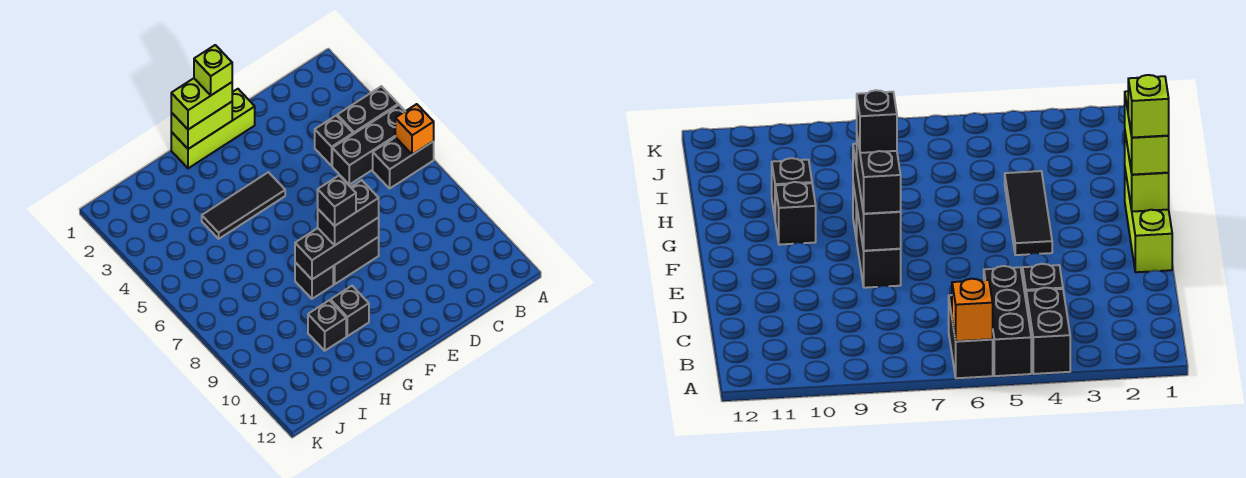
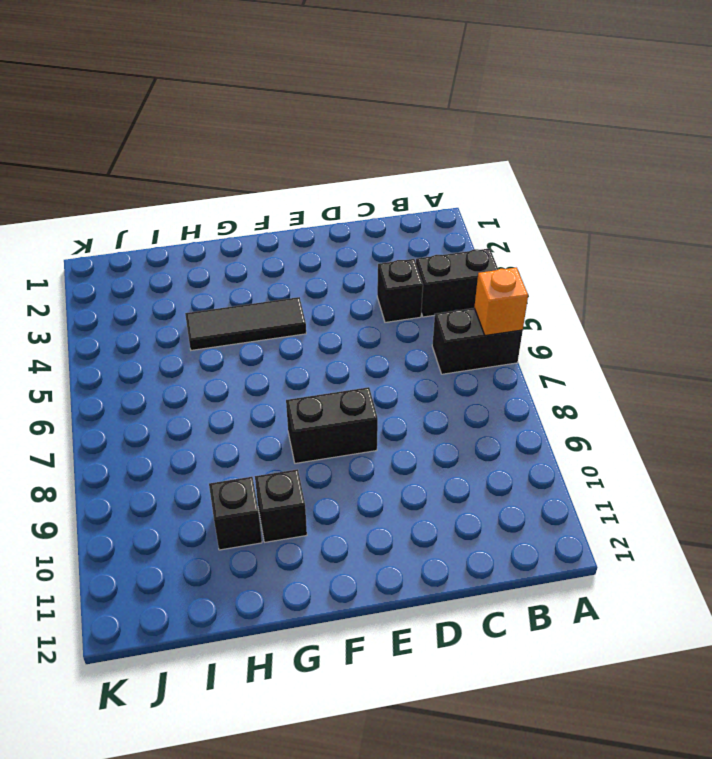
none -> black brick A5:C5 level 1
none -> lime brick E1:G1 level 1
none -> black brick G8 level 1

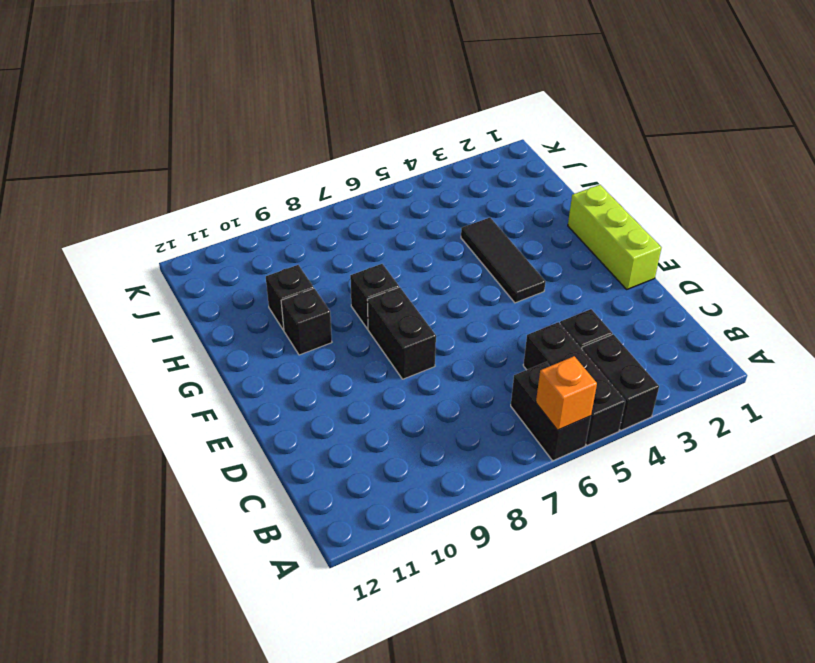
none -> black brick E8:G8 level 2
none -> lime brick F1:G1 level 2
none -> black brick E8:F8 level 3

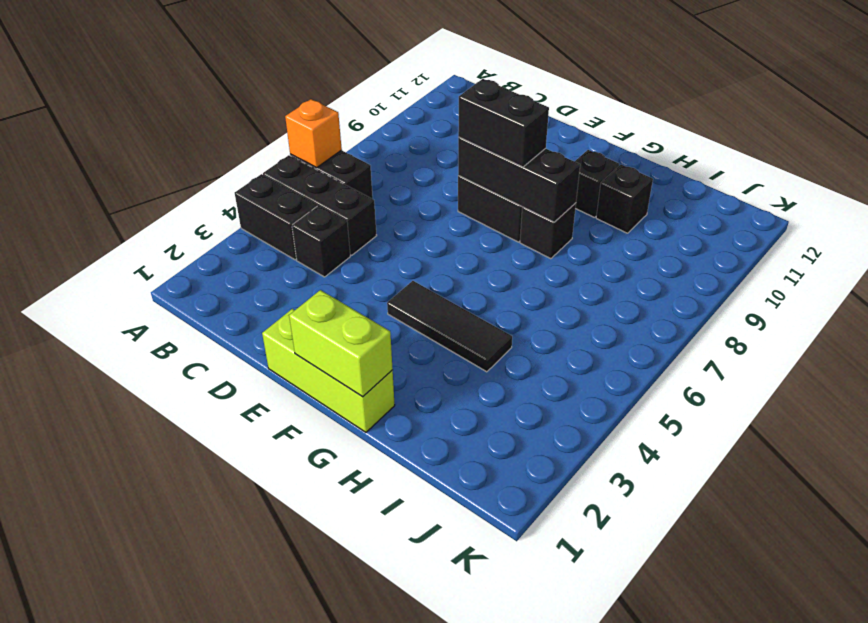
none -> lime brick F1:G1 level 3
none -> lime brick F1 level 4
none -> black brick F8 level 4

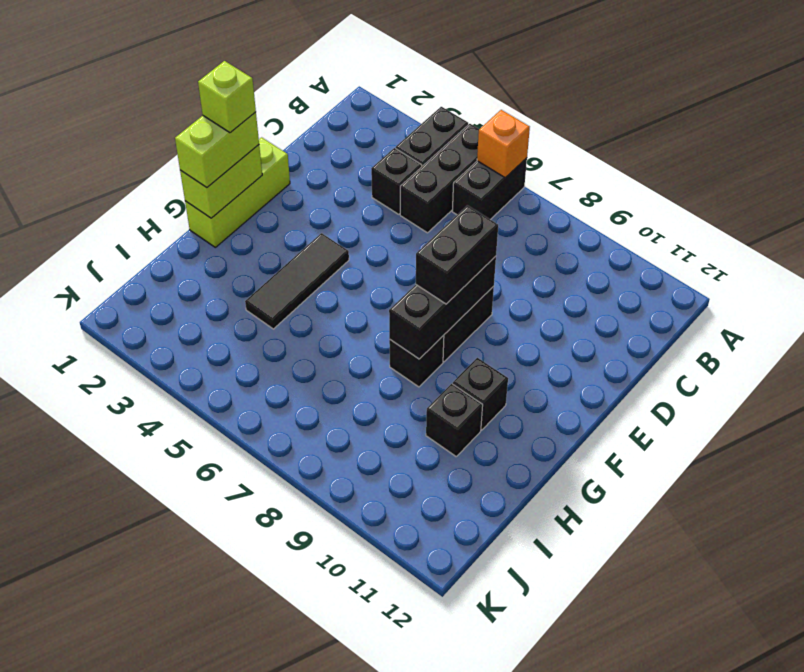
none -> black brick F8 level 4

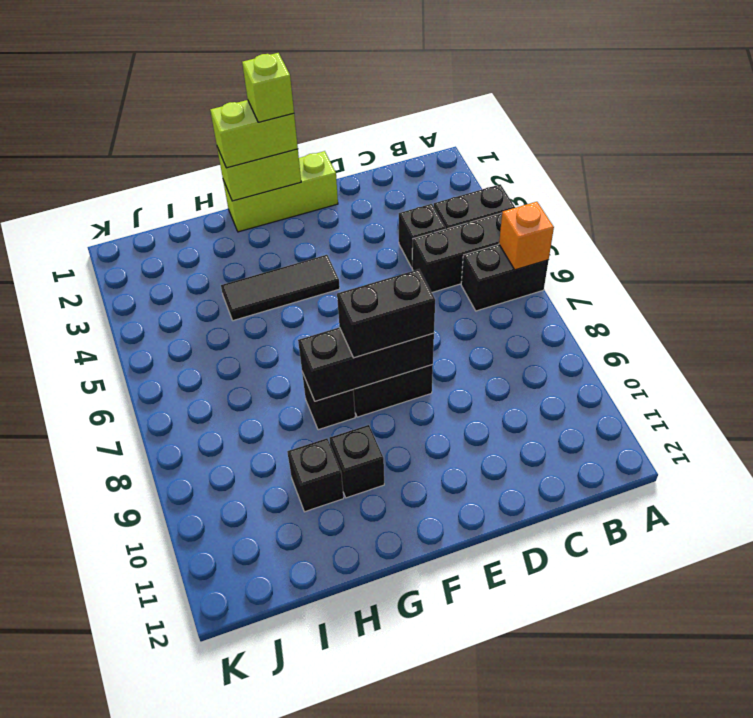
none -> black brick F8 level 4

